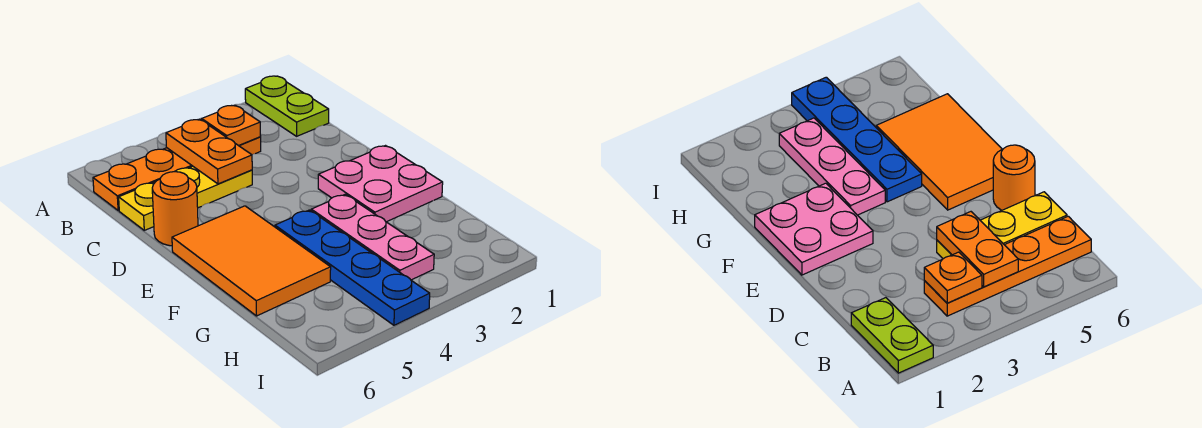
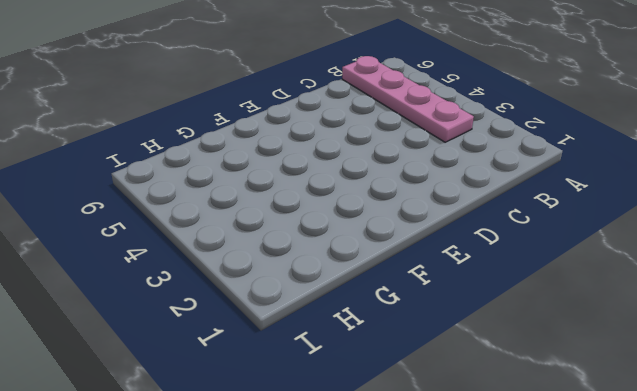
pink plate B3:B6 level 1 -> orange plate B3:B6 level 1
none -> lime plate A1:B1 level 1
none -> yellow plate C4:C6 level 1

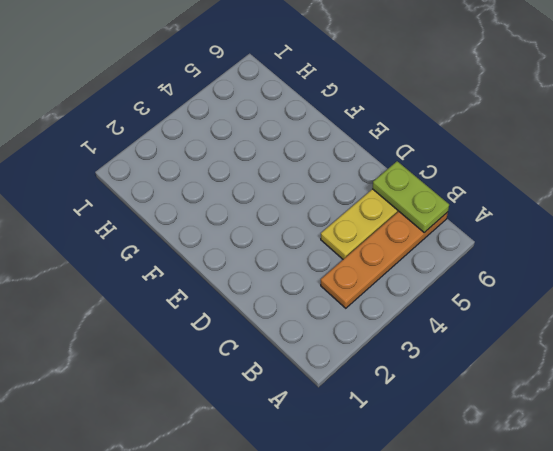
lime plate B6:C6 level 2 -> lime plate A1:B1 level 1
none -> orange round brick D6 level 1
none -> pink plate E1:F2 level 1

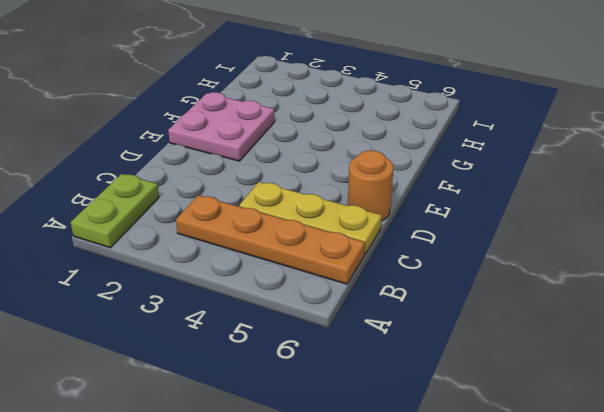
none -> orange tile E5:G6 level 1
none -> pink plate F3:H3 level 1

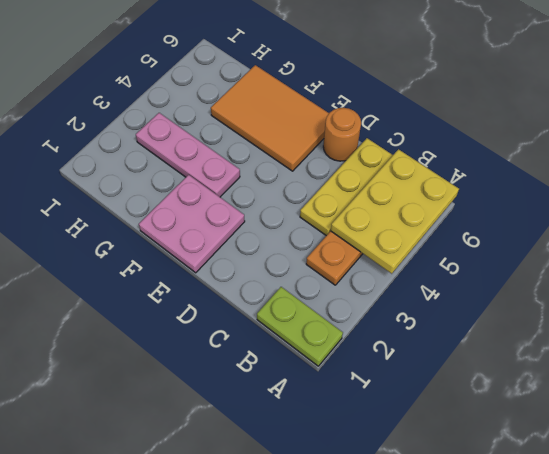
yellow plate A4:B6 level 2 -> orange plate B4:C4 level 2
none -> blue plate F4:I4 level 1
none -> orange plate B3 level 2

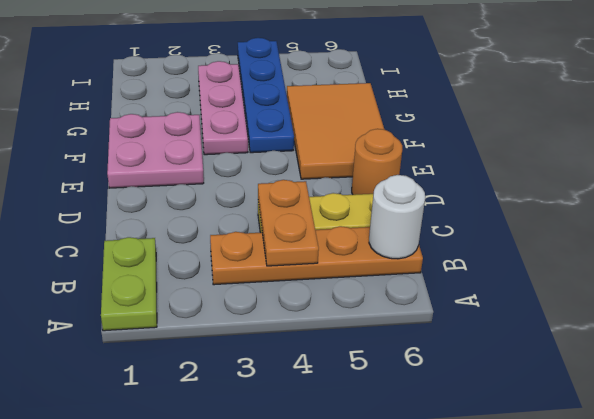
white round brick B6 level 2 -> none
none -> orange plate B3 level 2

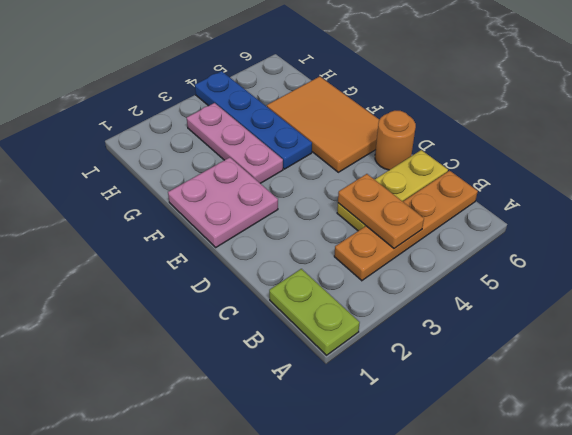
none -> orange plate B3 level 2

